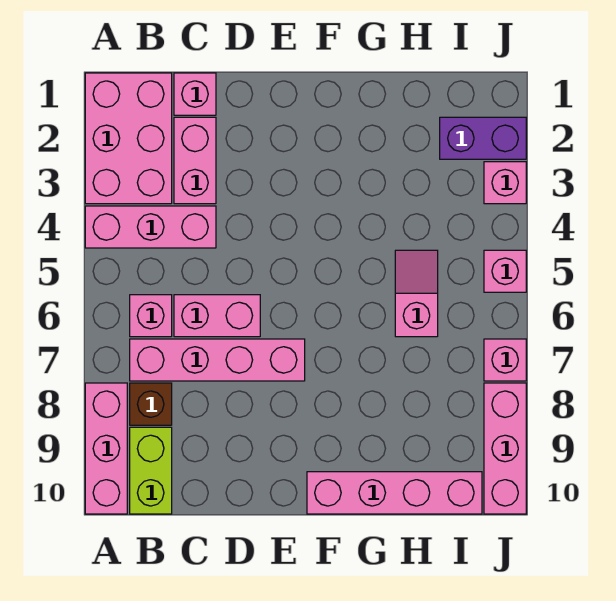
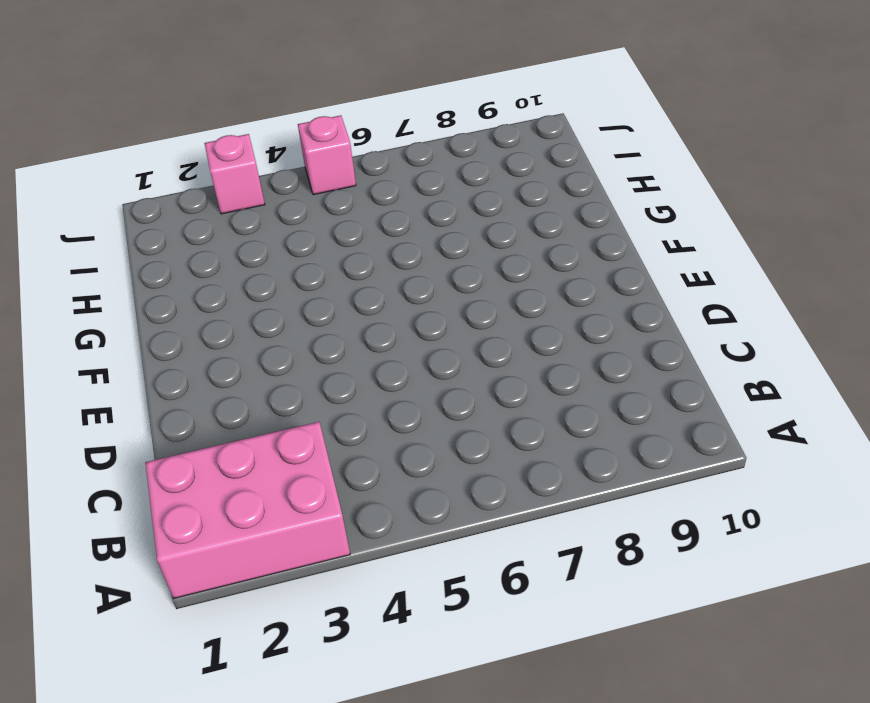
none -> pink brick A4:C4 level 1
none -> pink brick A8:A10 level 1
none -> pink brick B6 level 1

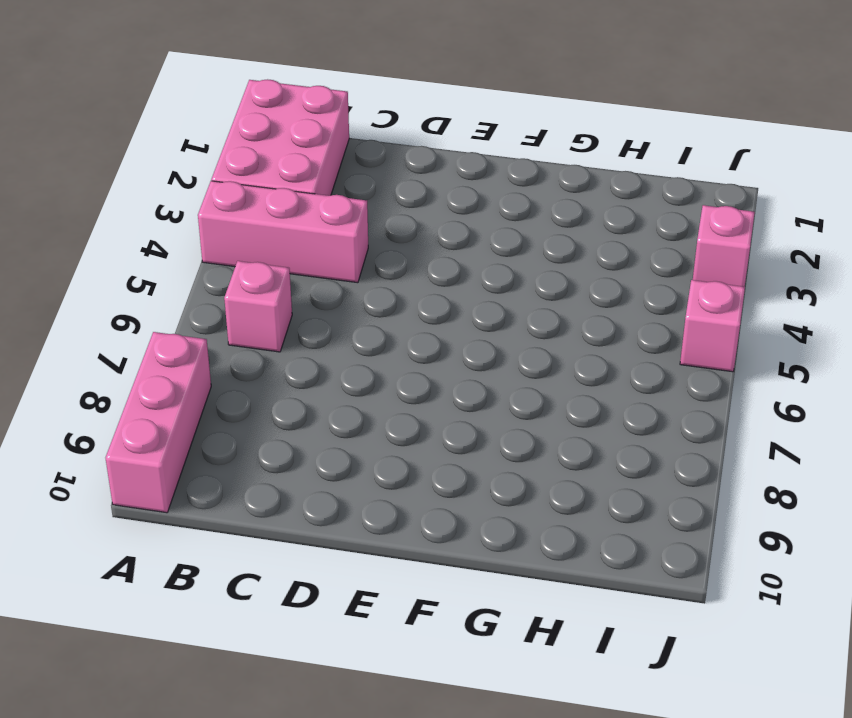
none -> pink brick B7:E7 level 1
none -> brown brick B8 level 1
none -> lime brick B9:B10 level 1

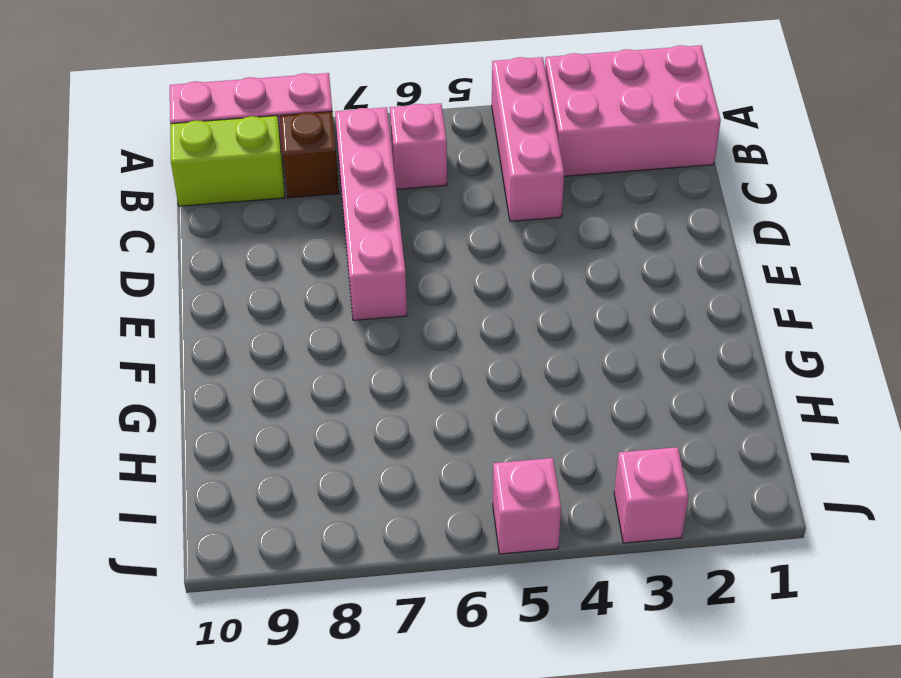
none -> pink brick C1 level 1
none -> pink brick C2:C3 level 1
none -> pink brick C6:D6 level 1

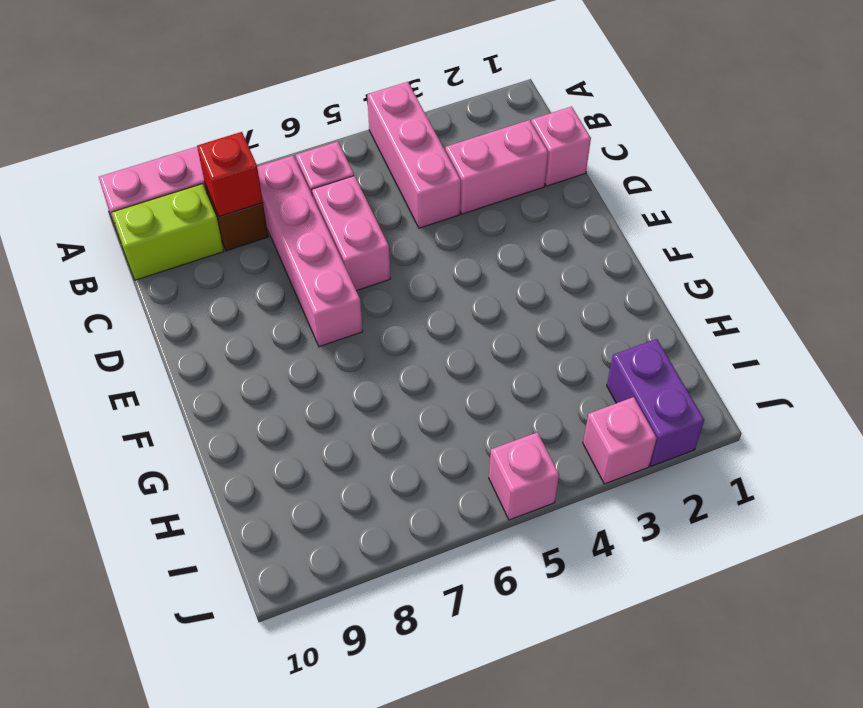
red brick B8 level 2 -> none
none -> pink brick A1:B3 level 1
none -> pink brick F10:I10 level 1
none -> pink slope H5:H6 level 1 top 6

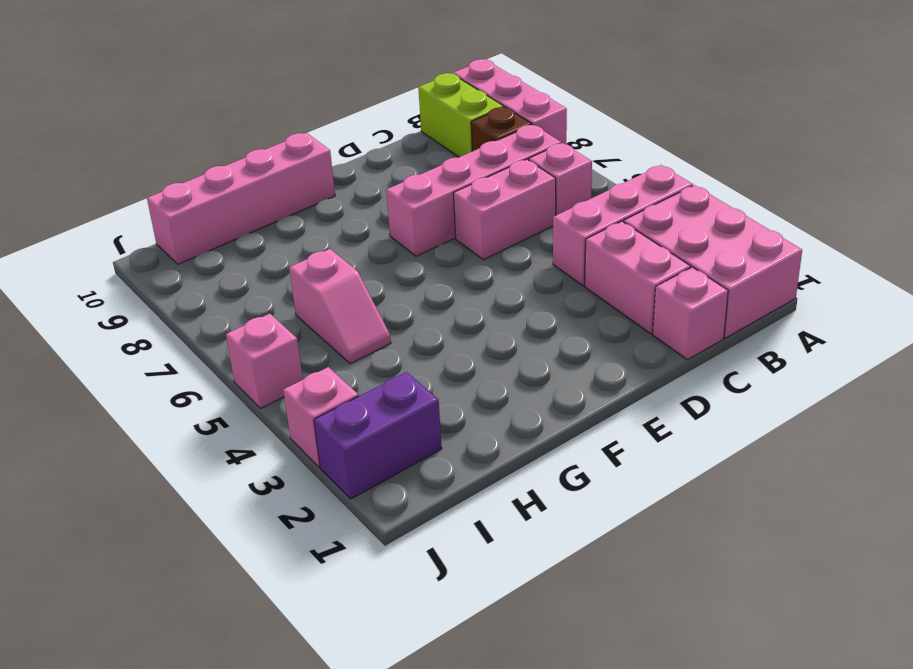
none -> pink brick J7 level 1
none -> pink brick J8:J10 level 1

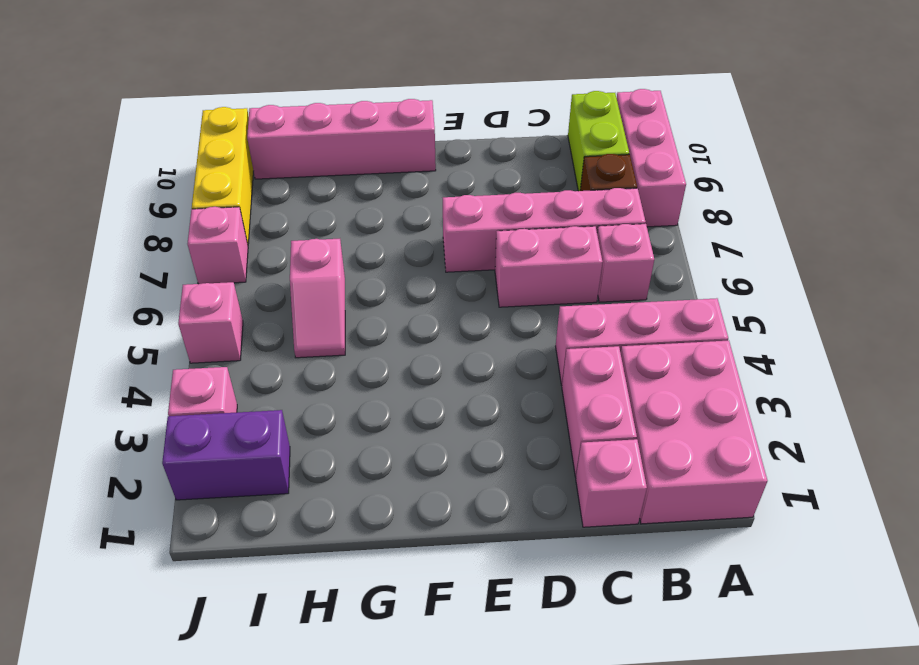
yellow brick J8:J10 level 1 -> pink brick J8:J10 level 1

